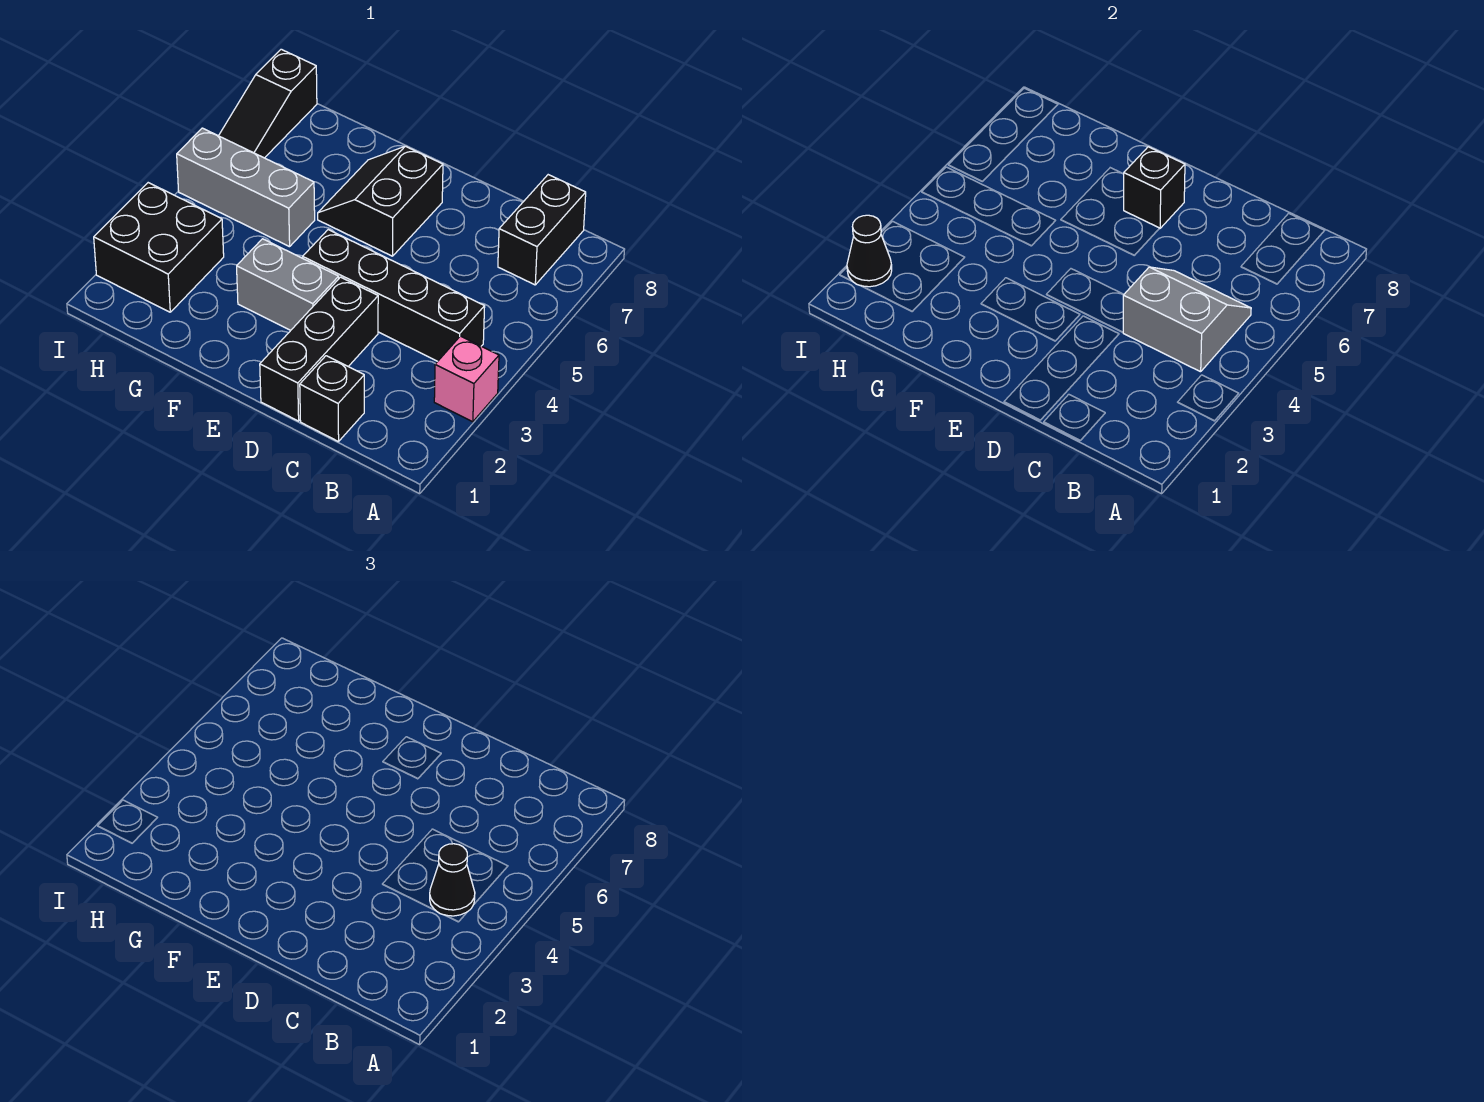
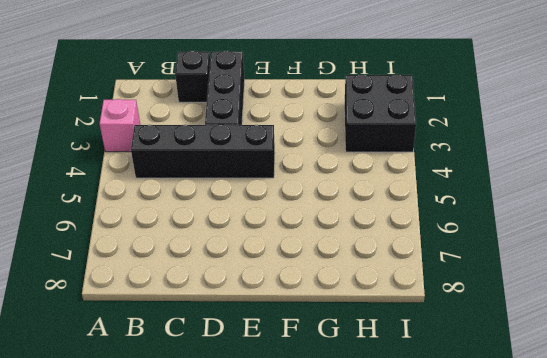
none -> black brick B7:B8 level 1
none -> grey brick E3:F3 level 1
none -> black slope E6:F7 level 1 top E

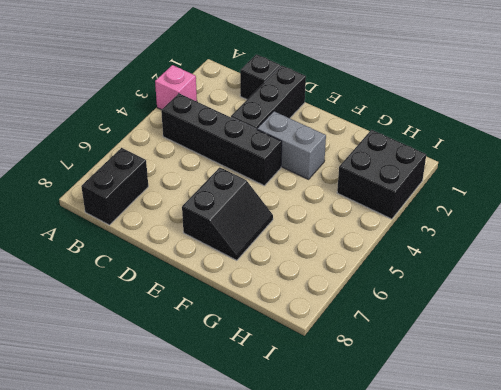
none -> grey brick G5:I5 level 1
none -> black slope I6:I8 level 1 top 8
none -> grey slope B4:C5 level 2 top 4

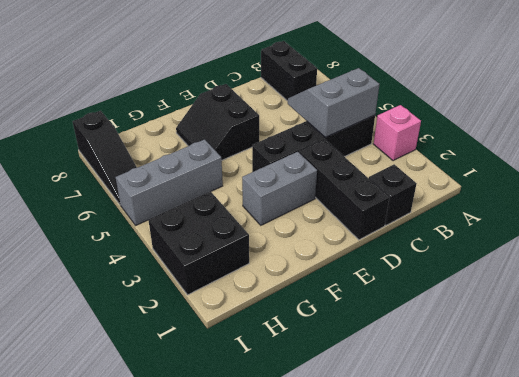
none -> black brick E7 level 2
none -> black cone I2 level 2
none -> black cone B4 level 3

